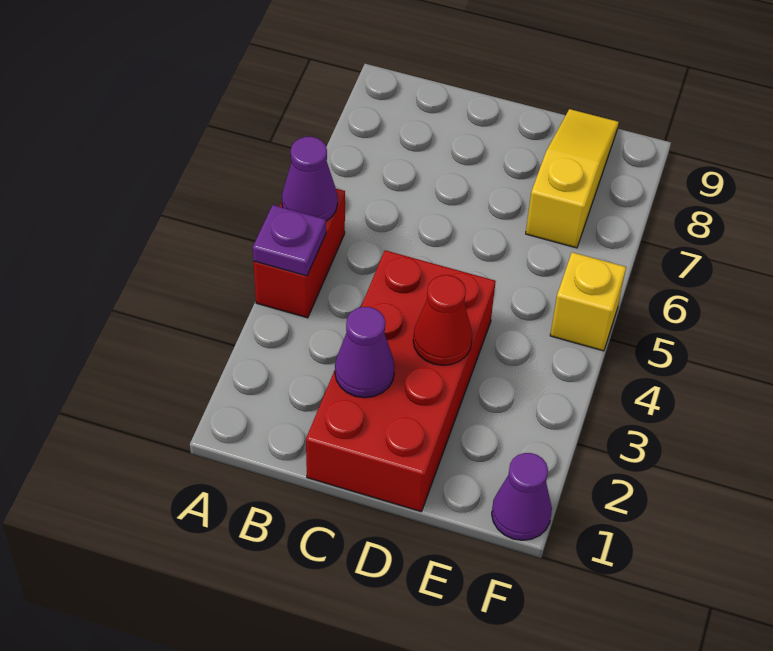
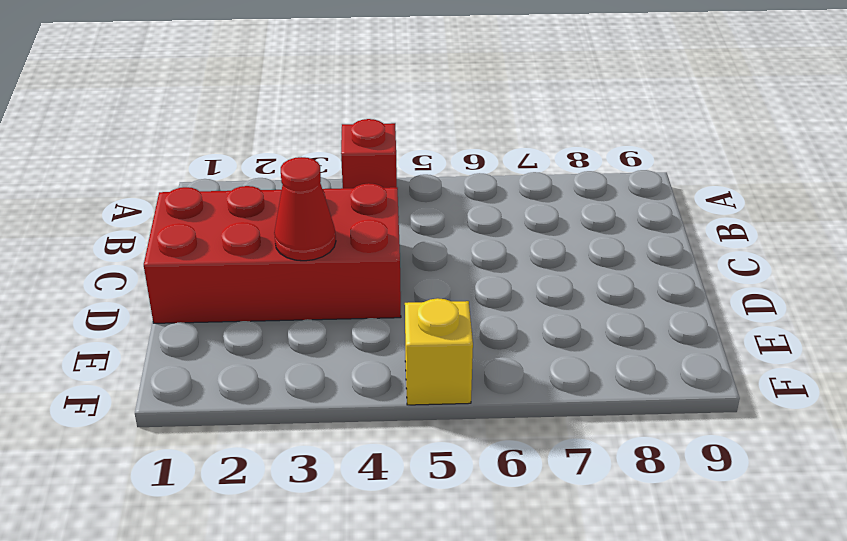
red brick A4 level 1 -> red brick A4:A5 level 1
none -> yellow slope E7:E9 level 1 top 7
none -> purple cone F1 level 1

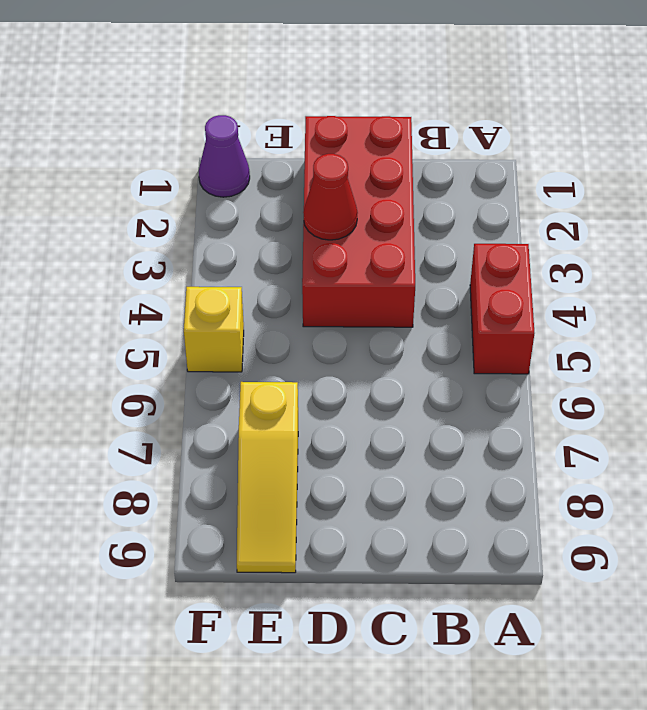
none -> purple plate A4 level 2
none -> purple cone A5 level 2

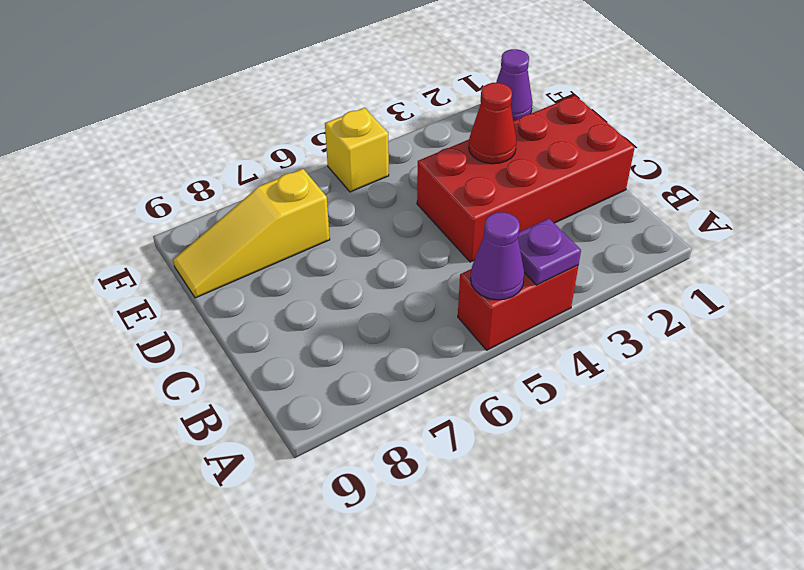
none -> purple cone C2 level 2

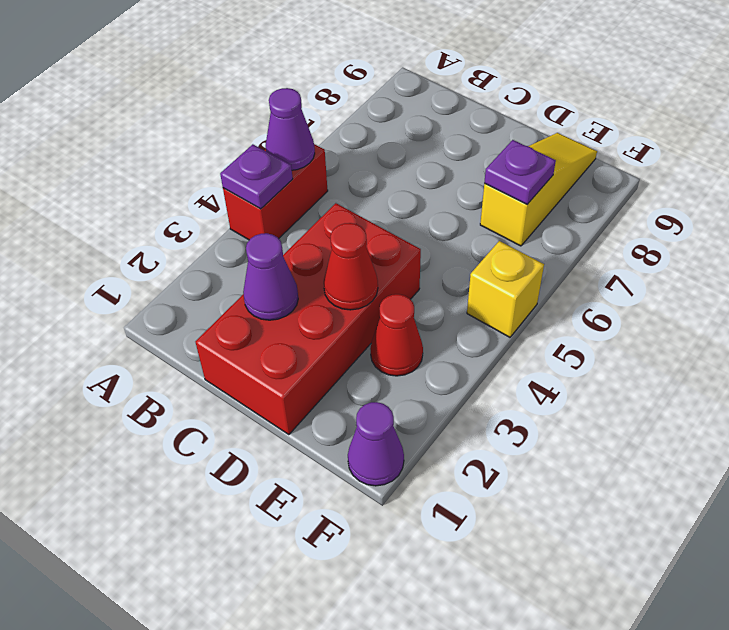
red cone E3 level 1 -> none
purple plate E7 level 2 -> none

